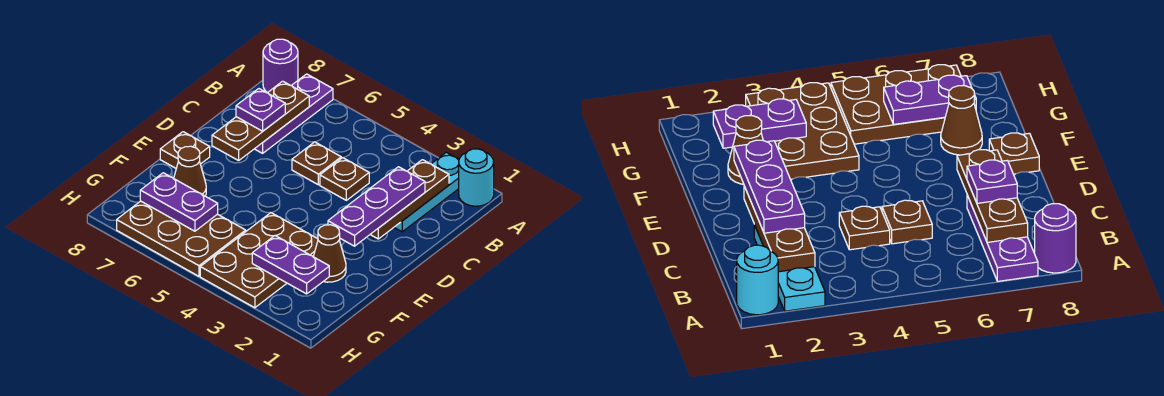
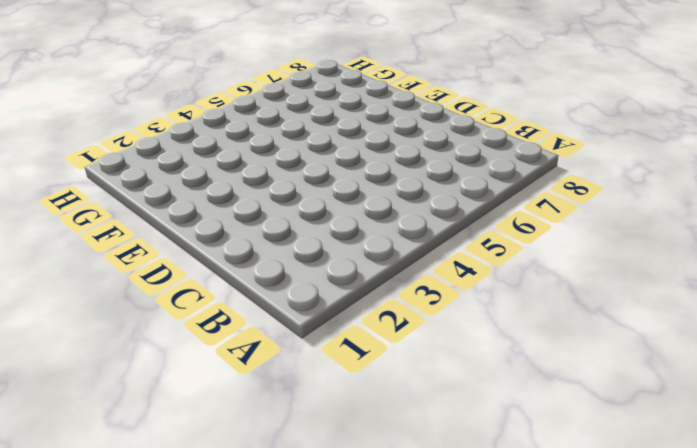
none -> cyan round brick A1 level 1
none -> cyan plate A2:C2 level 1
none -> purple plate A7:C7 level 1

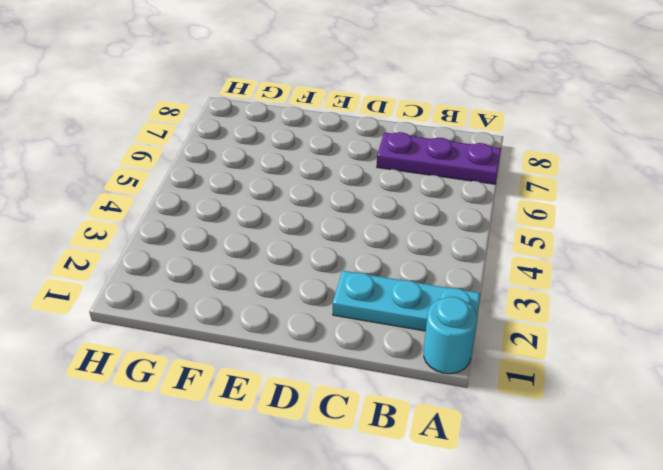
none -> purple round brick A8 level 1
none -> brown plate C4 level 1
none -> brown plate C5 level 1

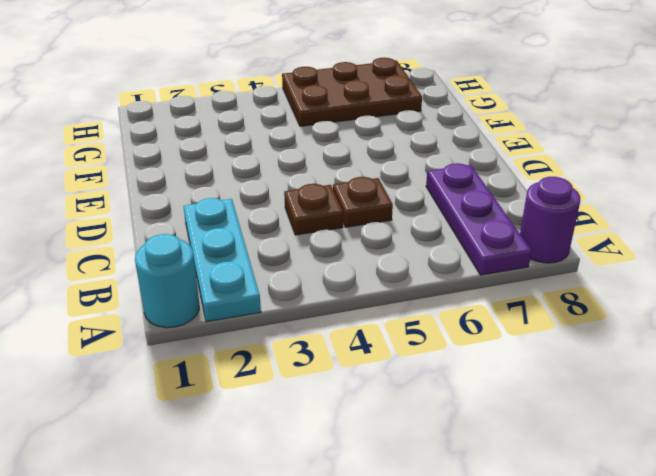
none -> brown plate E8 level 1
none -> brown cone F2 level 1
none -> brown plate F3:H4 level 1

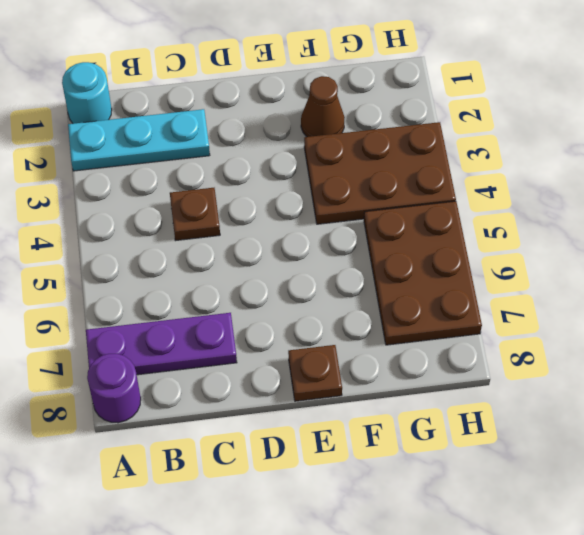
none -> brown plate C5 level 1
none -> brown cone F7 level 1
none -> brown plate B2:D2 level 2

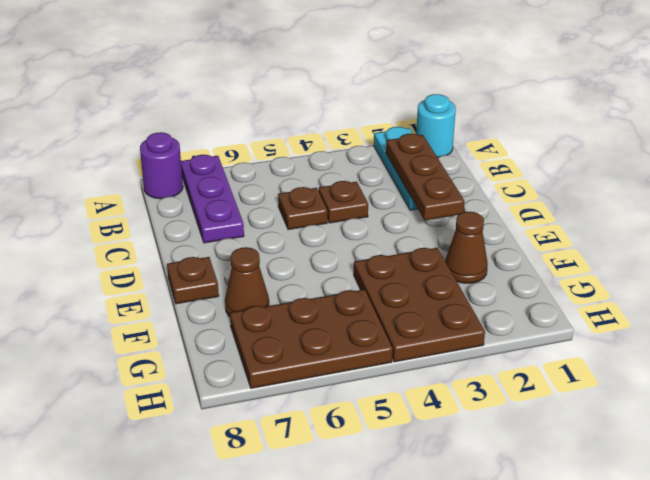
none -> brown plate B7:D7 level 2
none -> purple plate G2:G3 level 2
none -> purple plate G6:G7 level 2

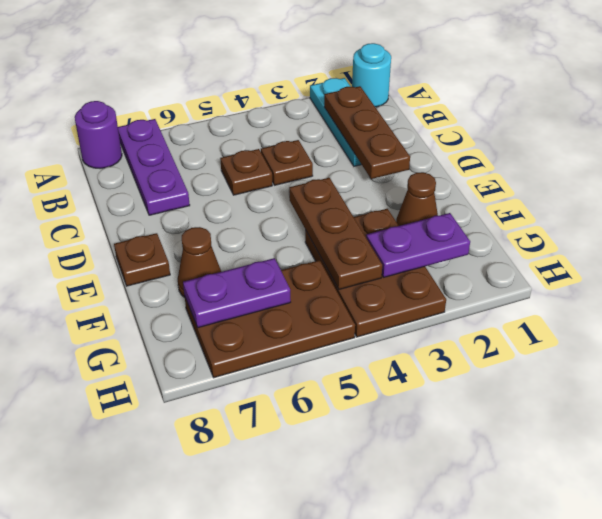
brown plate E4:G4 level 2 -> brown plate B7:D7 level 2
none -> purple plate C2:E2 level 3
none -> purple plate C7 level 3

